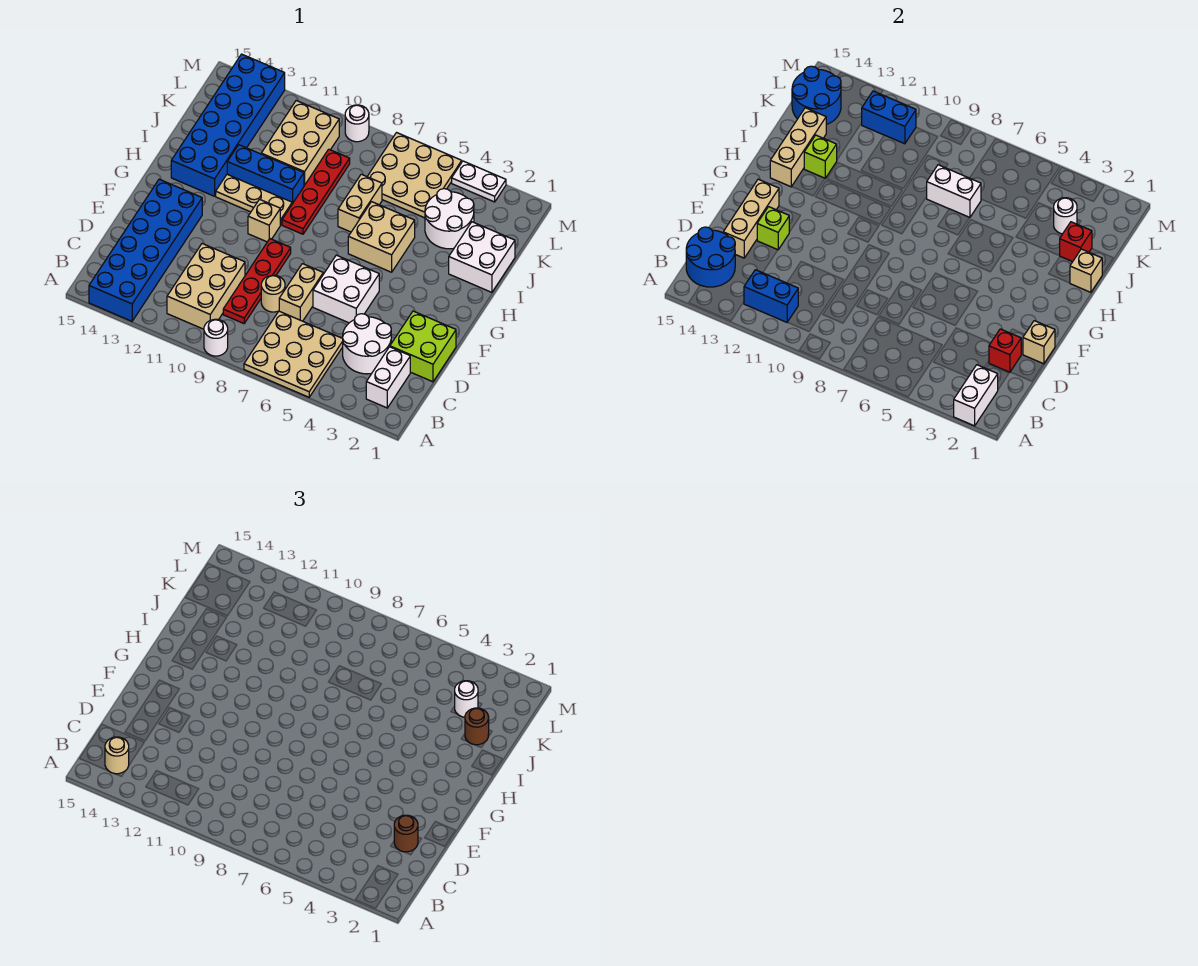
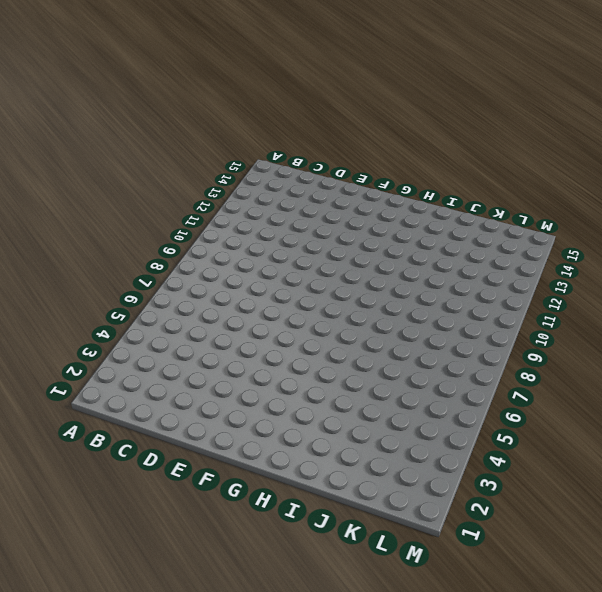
none -> tan plate A5:C7 level 1
none -> white round brick A9 level 1
none -> blue brick A13:F14 level 1
none -> white brick B2:C2 level 1

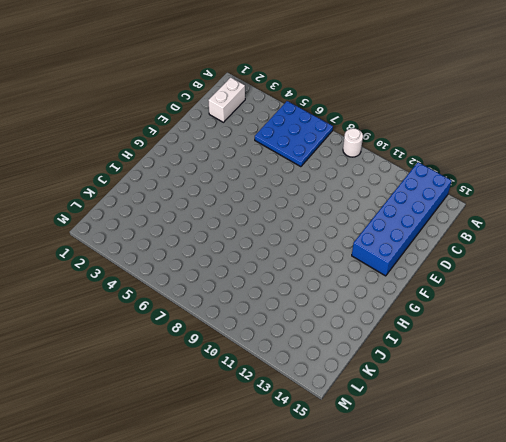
blue plate A5:C7 level 1 -> tan plate A5:C7 level 1
none -> tan brick B10:D11 level 1
none -> white round brick C3:D4 level 1
none -> red plate C9:F9 level 1
none -> lime brick D1:E2 level 1

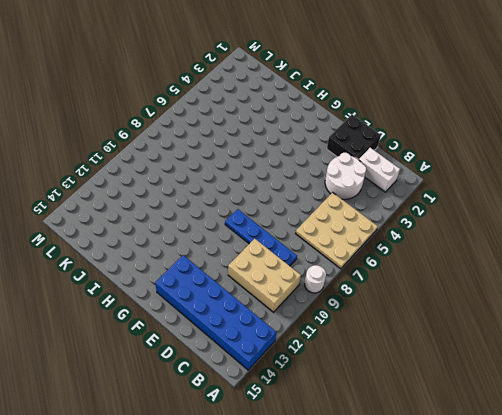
blue plate C9:F9 level 1 -> red plate C9:F9 level 1
black brick D1:E2 level 1 -> lime brick D1:E2 level 1
none -> tan brick D7:E7 level 1
none -> tan round brick D8 level 1
none -> white brick E5:F6 level 1
none -> tan brick G10 level 1

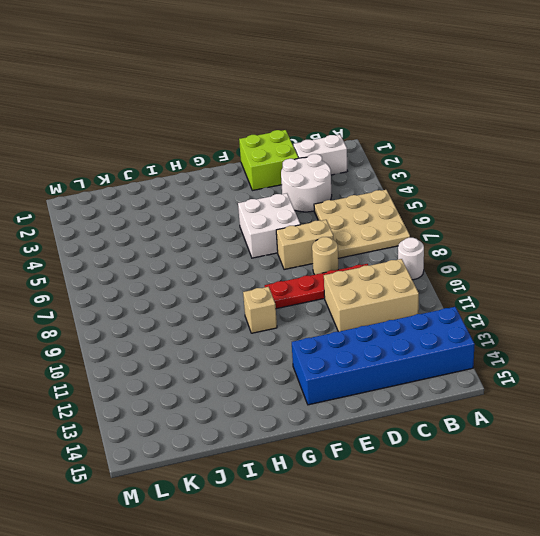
none -> tan brick H5:I6 level 1
none -> red plate H9:K9 level 1
none -> tan plate H10:H12 level 1
none -> blue brick H13:M14 level 1

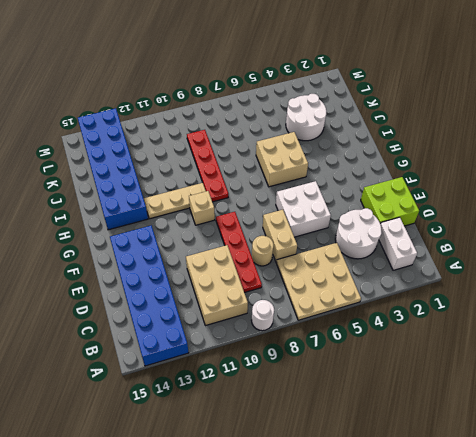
none -> white brick I1:J2 level 1
none -> tan brick I7:J7 level 1
none -> blue brick I10:I12 level 1
none -> tan brick J10:L11 level 1

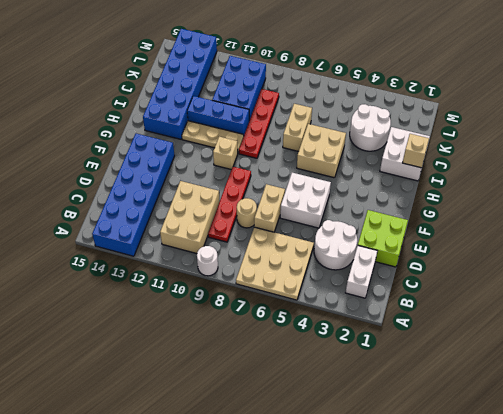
blue brick J10:L11 level 1 -> tan brick J10:L11 level 1
none -> tan plate K5:M7 level 1
none -> white plate M3:M4 level 1
none -> white round brick M9 level 1
none -> white brick A2:B2 level 2

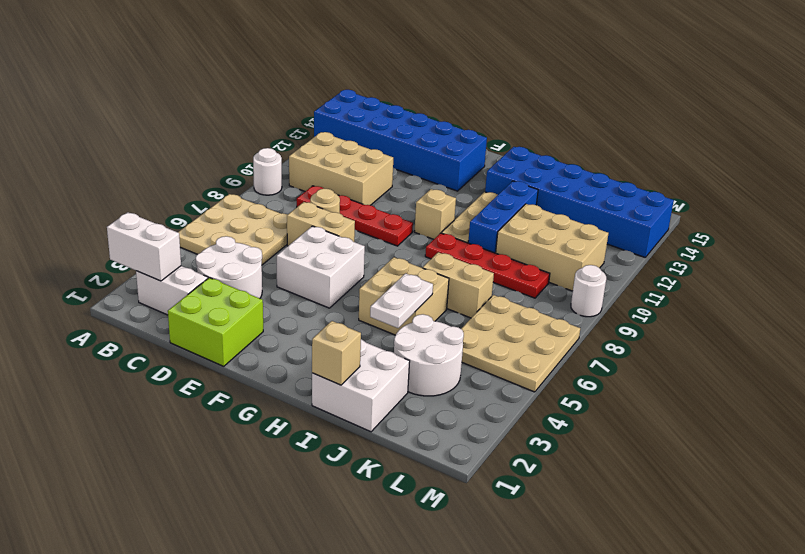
white plate I4:I5 level 2 -> white plate M3:M4 level 1
none -> blue brick B11:B12 level 2
none -> blue round brick B14:C15 level 2
none -> red brick D2 level 2
none -> tan brick D14:F14 level 2

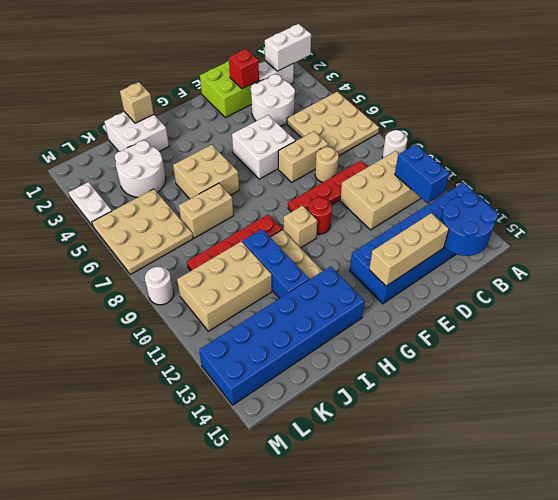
red round brick F10 level 1 -> none
none -> tan brick E1 level 2
none -> lime brick E13 level 2
none -> tan brick H14:J14 level 2
none -> lime brick I13 level 2

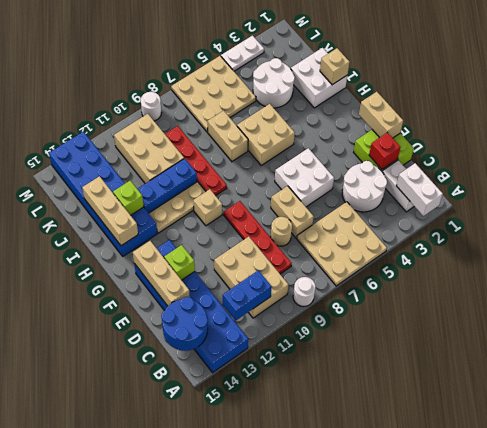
tan brick E1:F1 level 2 -> tan brick E1 level 2
none -> red brick J2 level 2
none -> white brick J7:J8 level 2
none -> white round brick K3 level 2
none -> blue round brick K14:L15 level 2

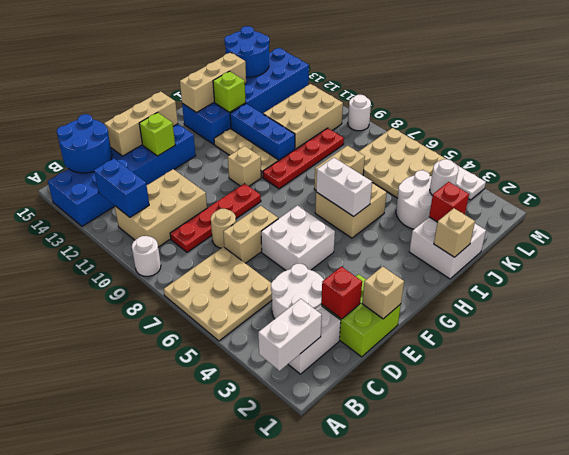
white brick H5:H6 level 2 -> white brick J7:J8 level 2
none -> blue brick L11:L12 level 2
none -> tan round brick B14 level 3
none -> brown round brick D2 level 3
none -> brown round brick J2 level 3

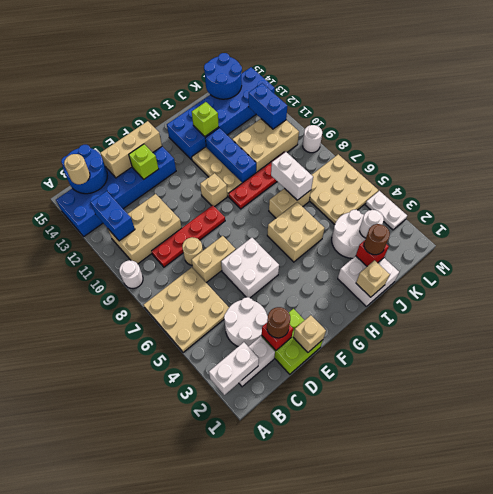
none -> tan brick H14:J14 level 2
none -> white round brick K3 level 3

